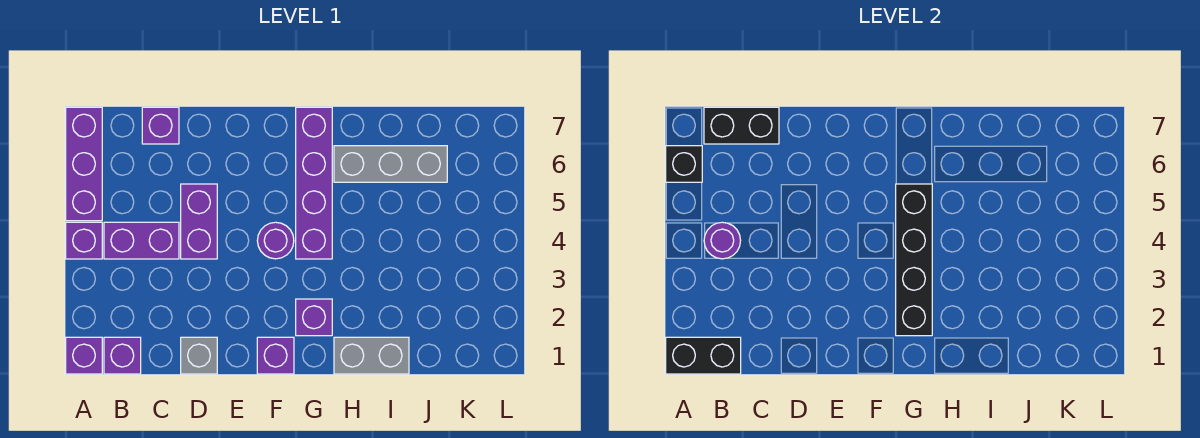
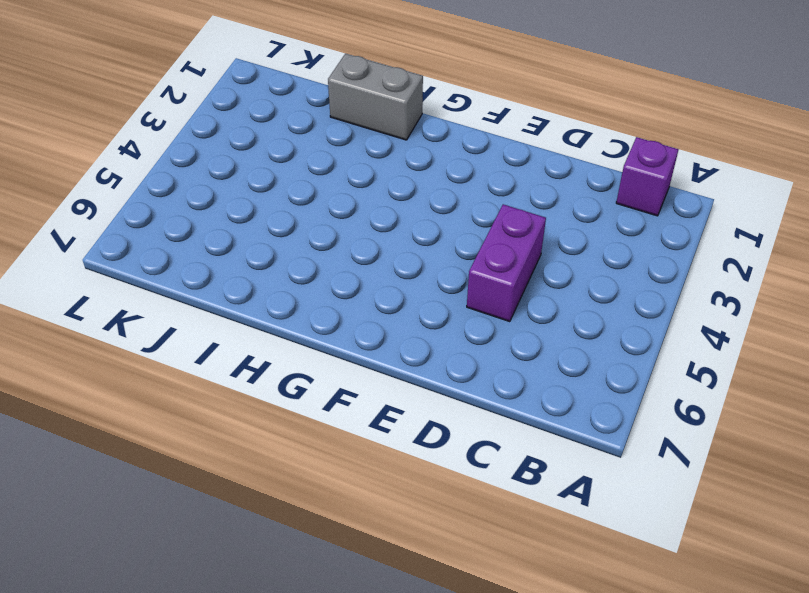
none -> purple brick A1 level 1
none -> purple brick A4 level 1
none -> purple brick A5:A7 level 1

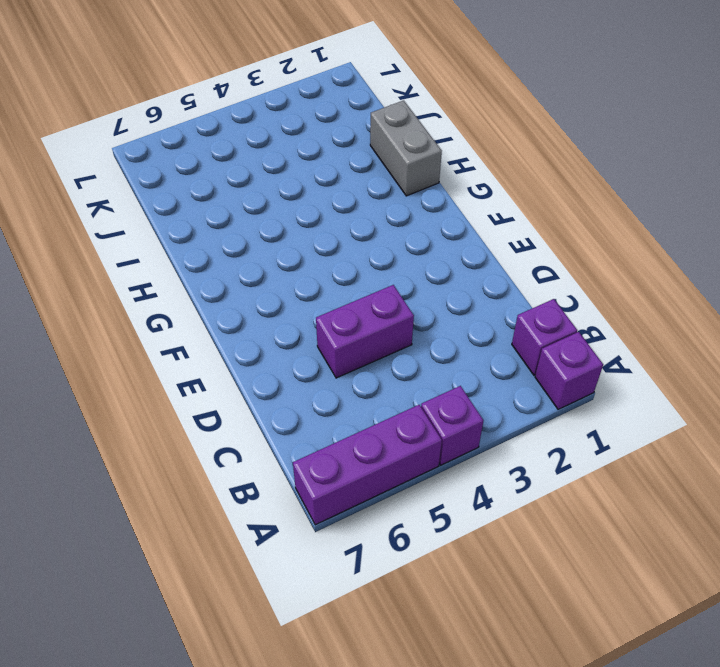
none -> purple brick B4:C4 level 1
none -> purple brick C7 level 1
none -> grey brick D1 level 1

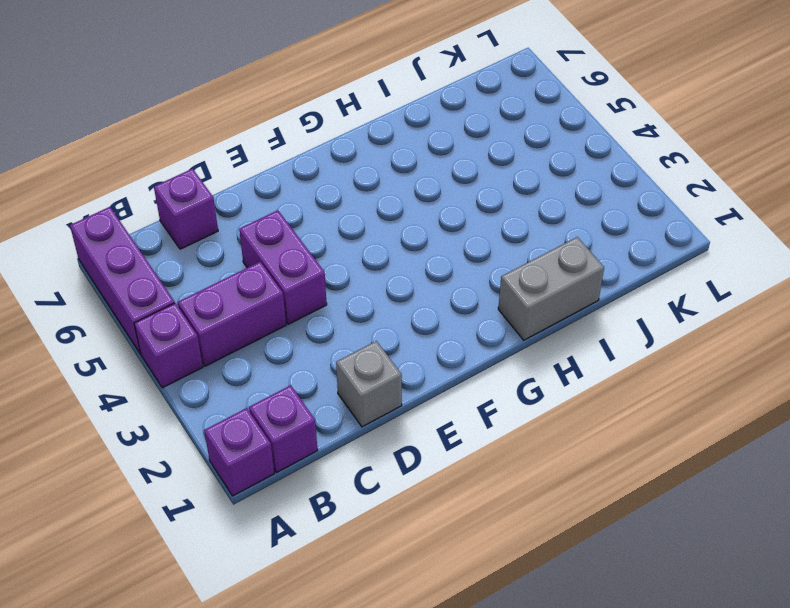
none -> purple brick F1 level 1
none -> purple round brick F4 level 1
none -> purple brick G2 level 1

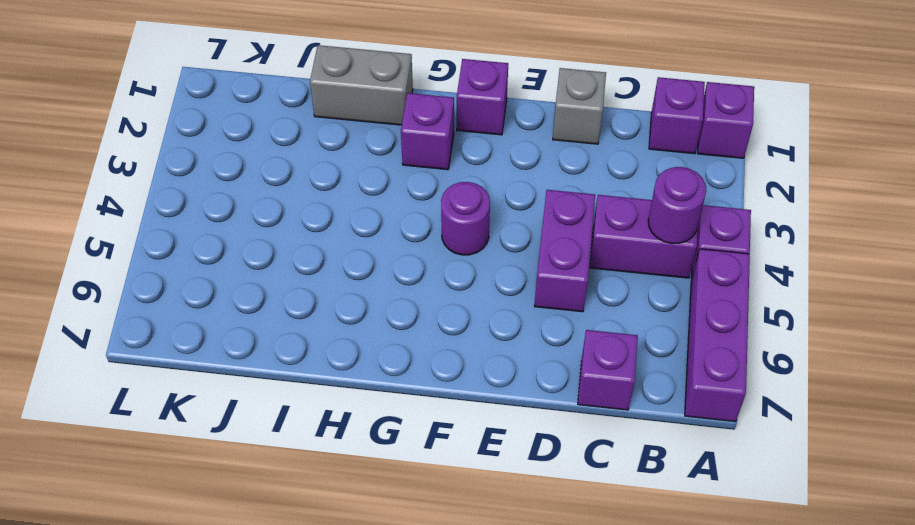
none -> purple brick G4:G7 level 1
none -> grey brick H6:J6 level 1
none -> black brick A1:B1 level 2

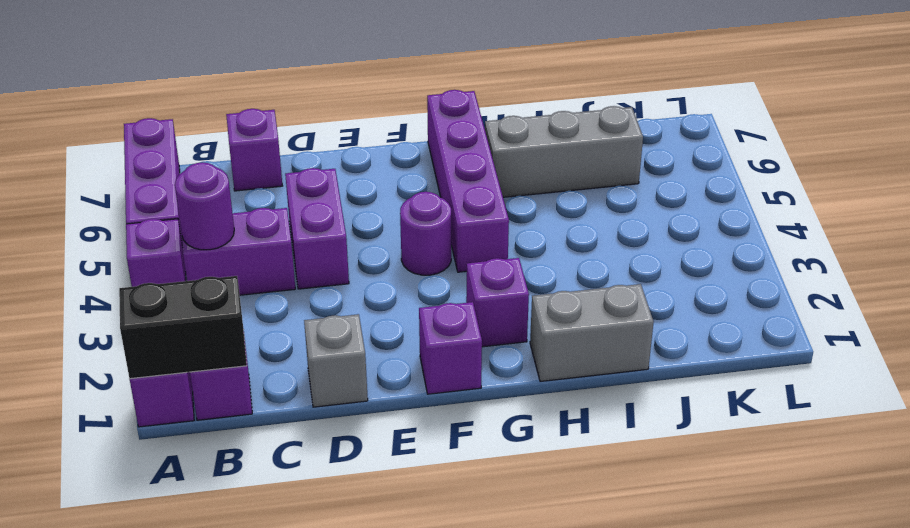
none -> black brick A6 level 2
none -> black brick B7:C7 level 2
none -> black brick G2:G5 level 2

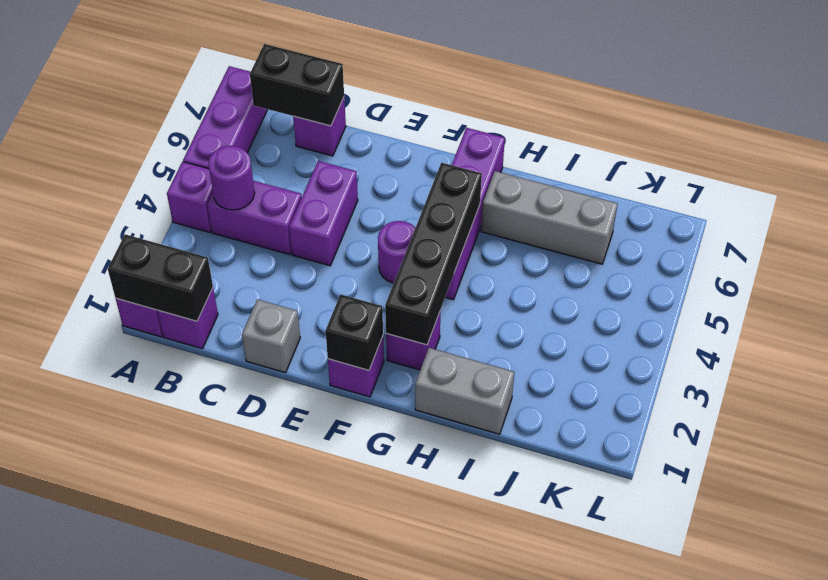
black brick F1 level 2 -> black brick A6 level 2

